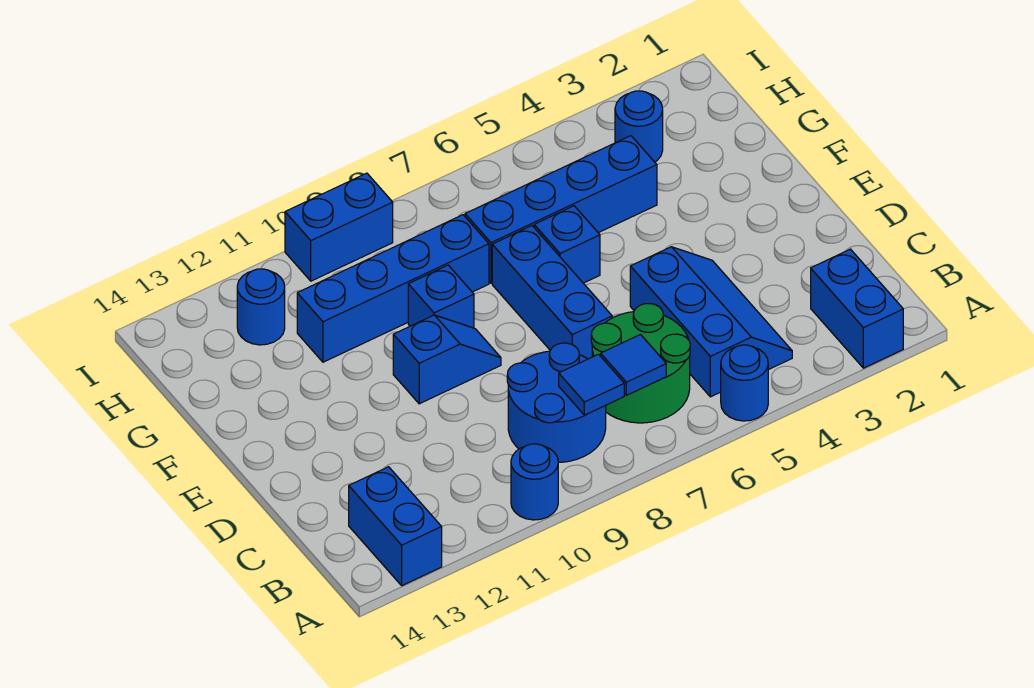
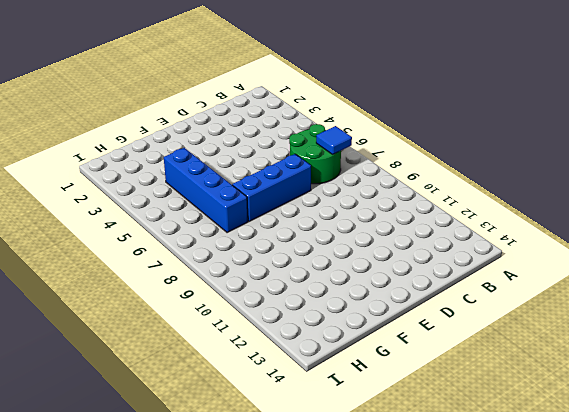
none -> blue brick A2:B2 level 1
none -> blue round brick A5 level 1
none -> blue round brick A10 level 1

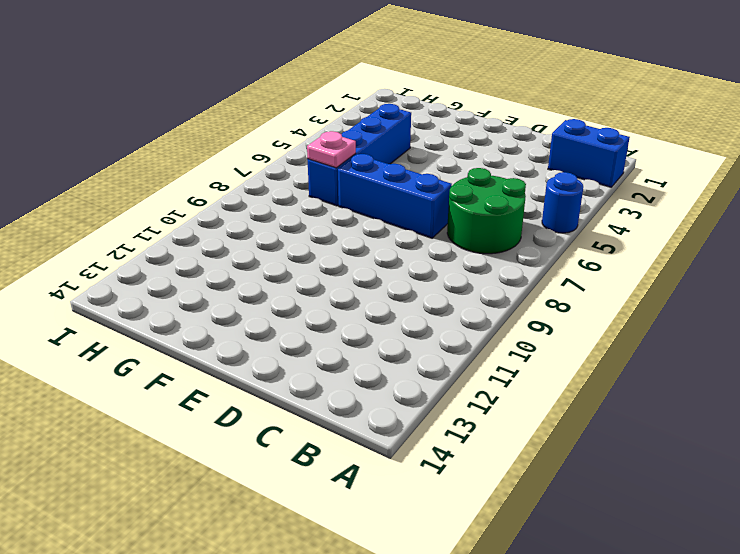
pink plate G7 level 2 -> none
none -> blue round brick A10 level 1
none -> blue brick A13:B13 level 1
none -> blue slope B4:D5 level 1 top 5

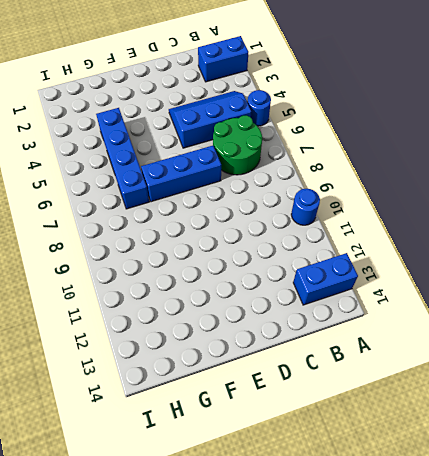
none -> blue round brick B8:C9 level 1
none -> blue slope E9:E10 level 1 top 10
none -> blue brick F6 level 1

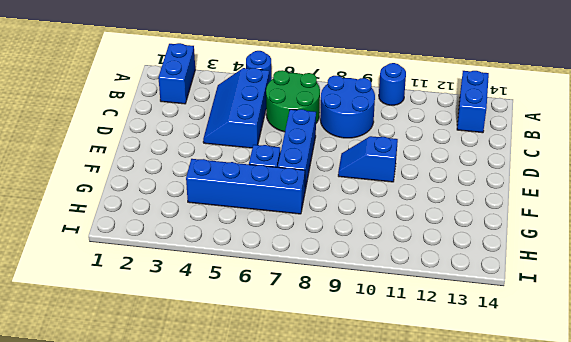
none -> blue brick F9 level 1
none -> blue brick G8:G11 level 1
none -> blue round brick H3 level 1

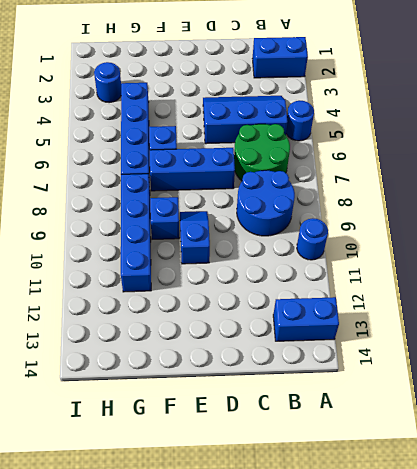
none -> blue round brick H12 level 1
none -> blue brick I9:I10 level 1
none -> blue tile B7 level 2

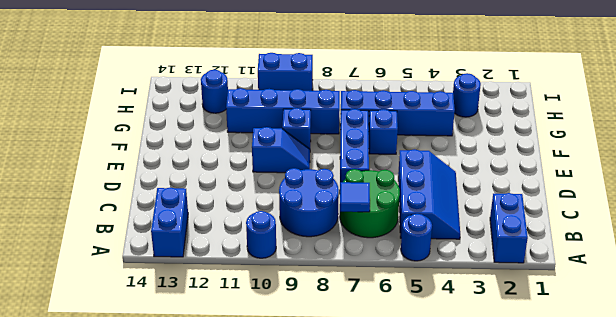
none -> blue tile B8 level 2

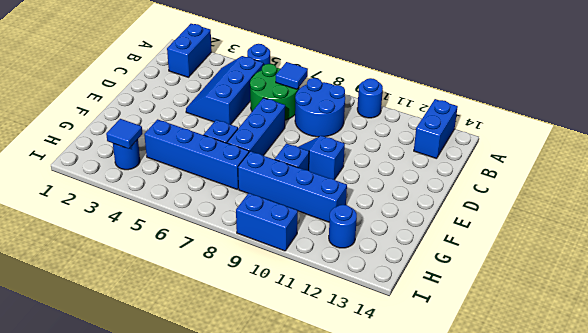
blue tile H3 level 2 -> blue tile B8 level 2

